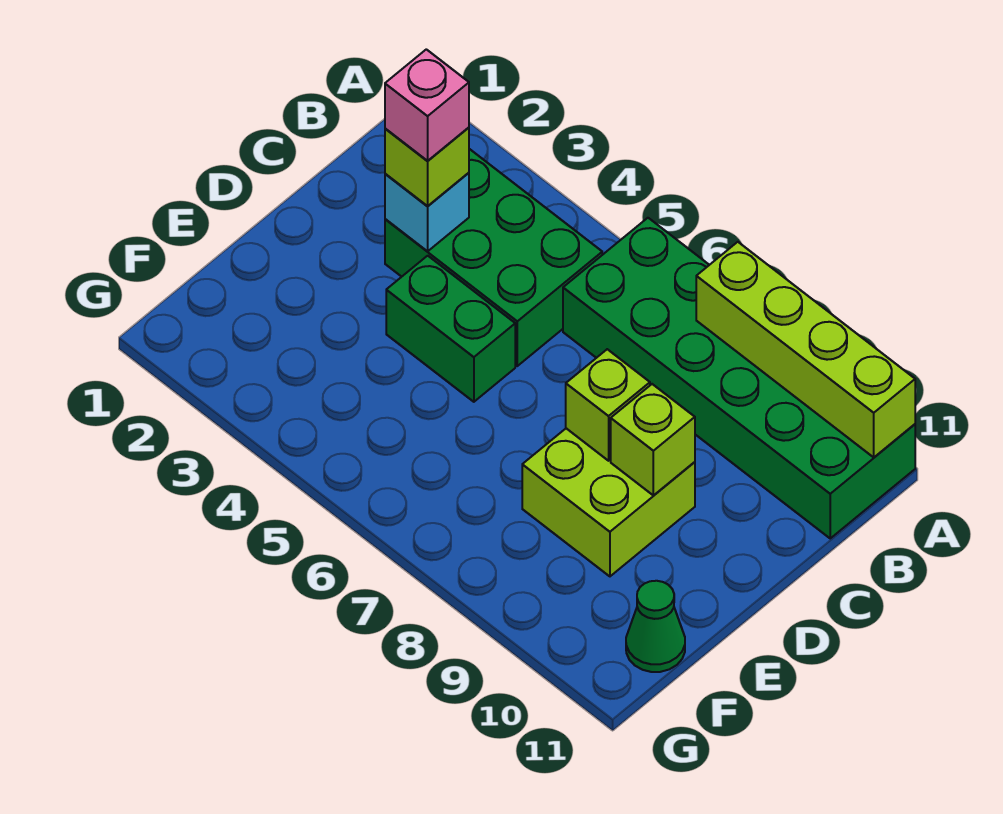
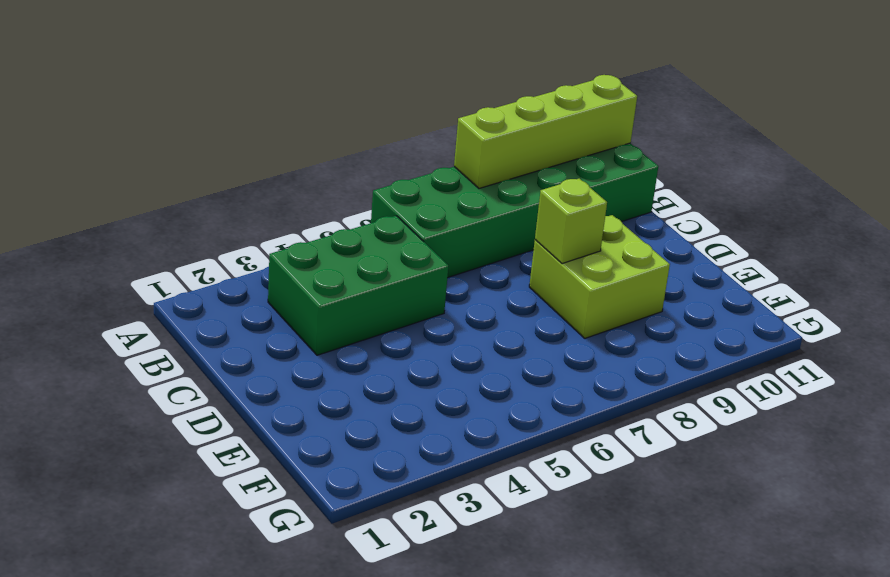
none -> green brick D4:D5 level 1
none -> green cone F11 level 1

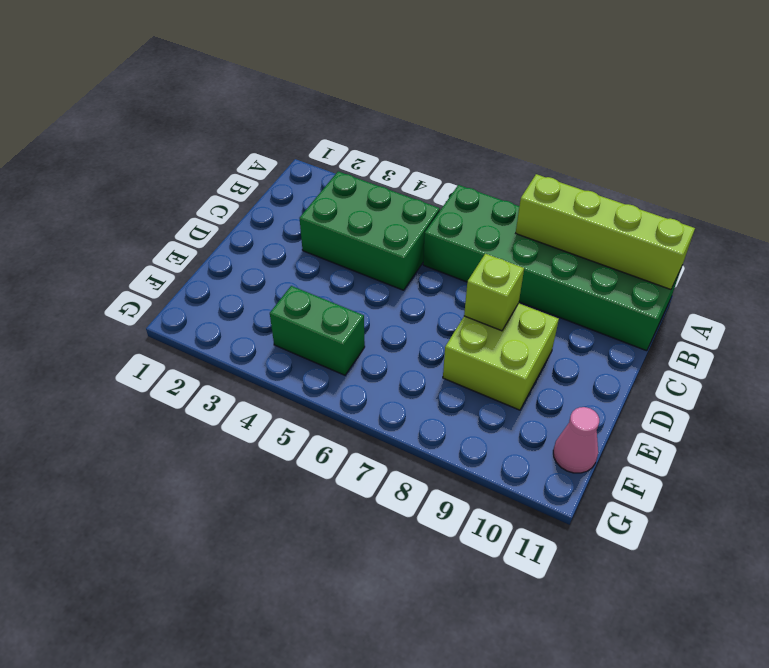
green brick F4:F5 level 1 -> green brick D4:D5 level 1
pink cone F11 level 1 -> green cone F11 level 1
none -> cyan brick C3 level 2
none -> lime brick D9 level 2

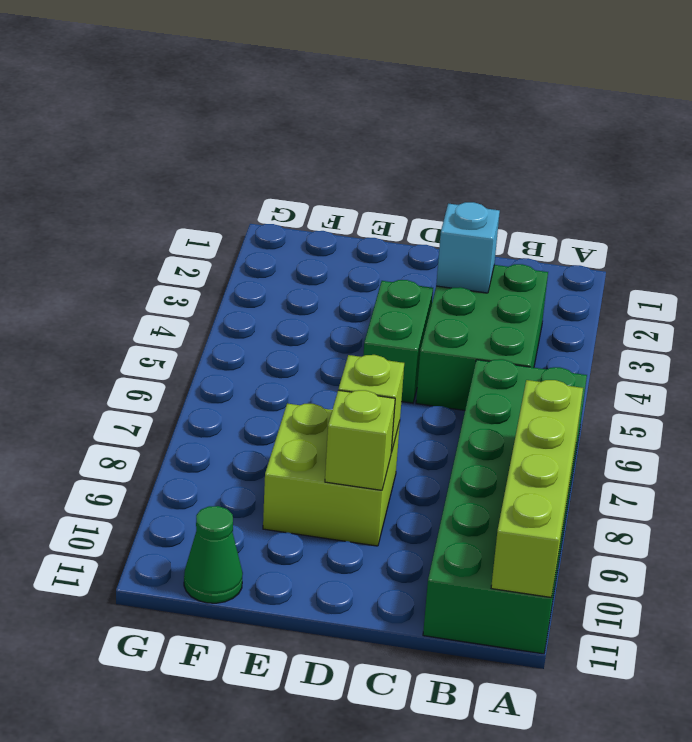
none -> lime brick C3 level 3
none -> pink brick C3 level 4

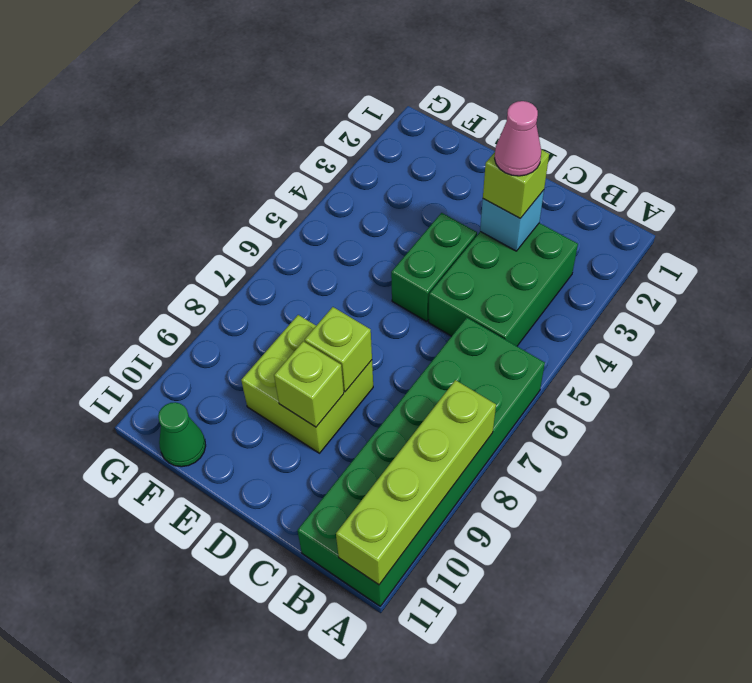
pink cone C3 level 4 -> pink brick C3 level 4

